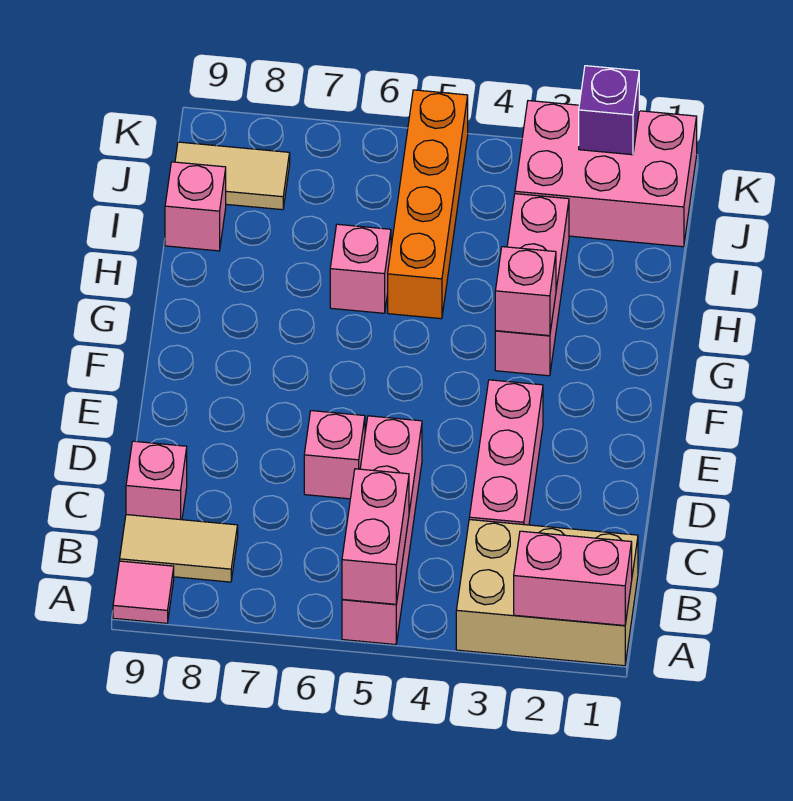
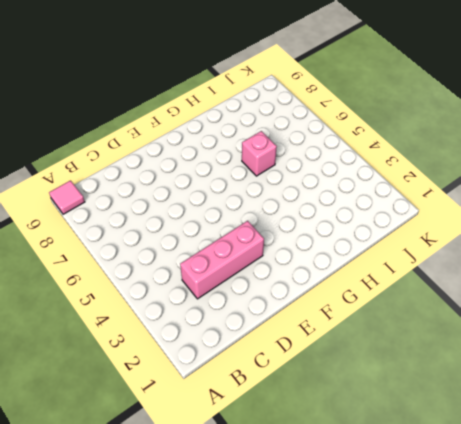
none -> tan brick A1:B3 level 1
none -> pink brick A5:D5 level 1
none -> tan tile B8:B9 level 1

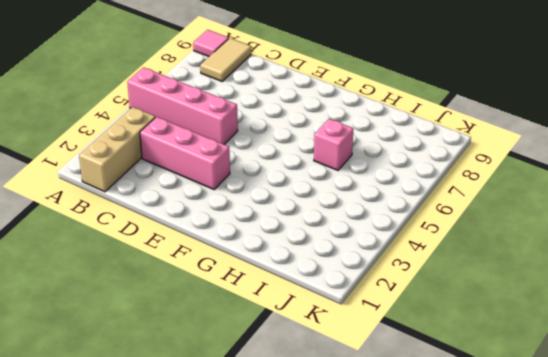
tan brick B1:B3 level 1 -> tan brick A1:B3 level 1
none -> pink brick C9 level 1
none -> pink brick D6 level 1
none -> pink brick G3:I3 level 1

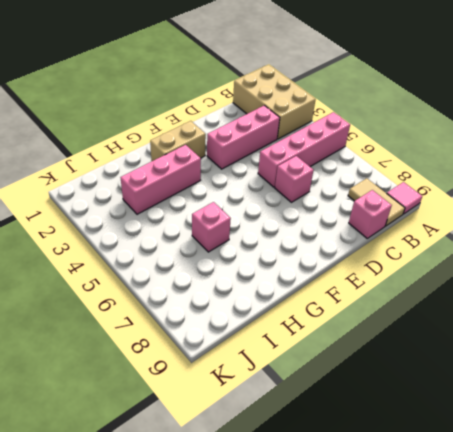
tan brick F2:G2 level 1 -> none
none -> orange brick H5:K5 level 1
none -> pink brick I9 level 1
none -> pink brick J1:K3 level 1

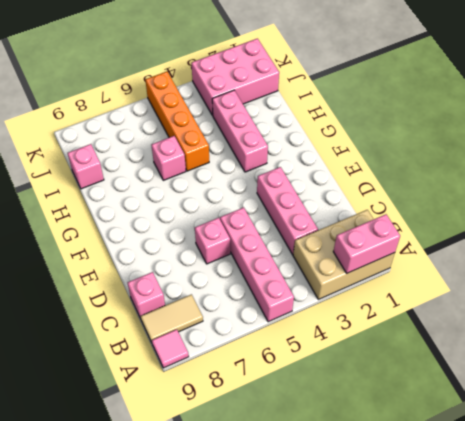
none -> tan tile J8:J9 level 1
none -> pink brick A5:B5 level 2
none -> pink brick G3 level 2

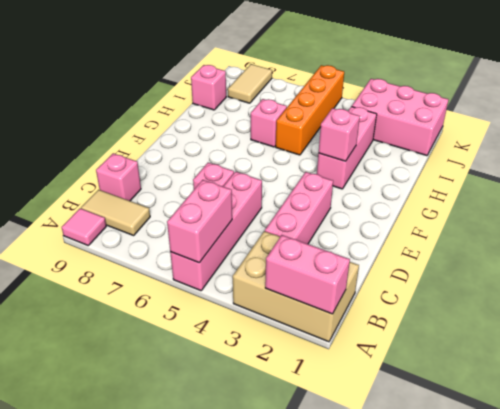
tan tile J8:K8 level 1 -> tan tile J8:J9 level 1
none -> purple brick K2 level 2

